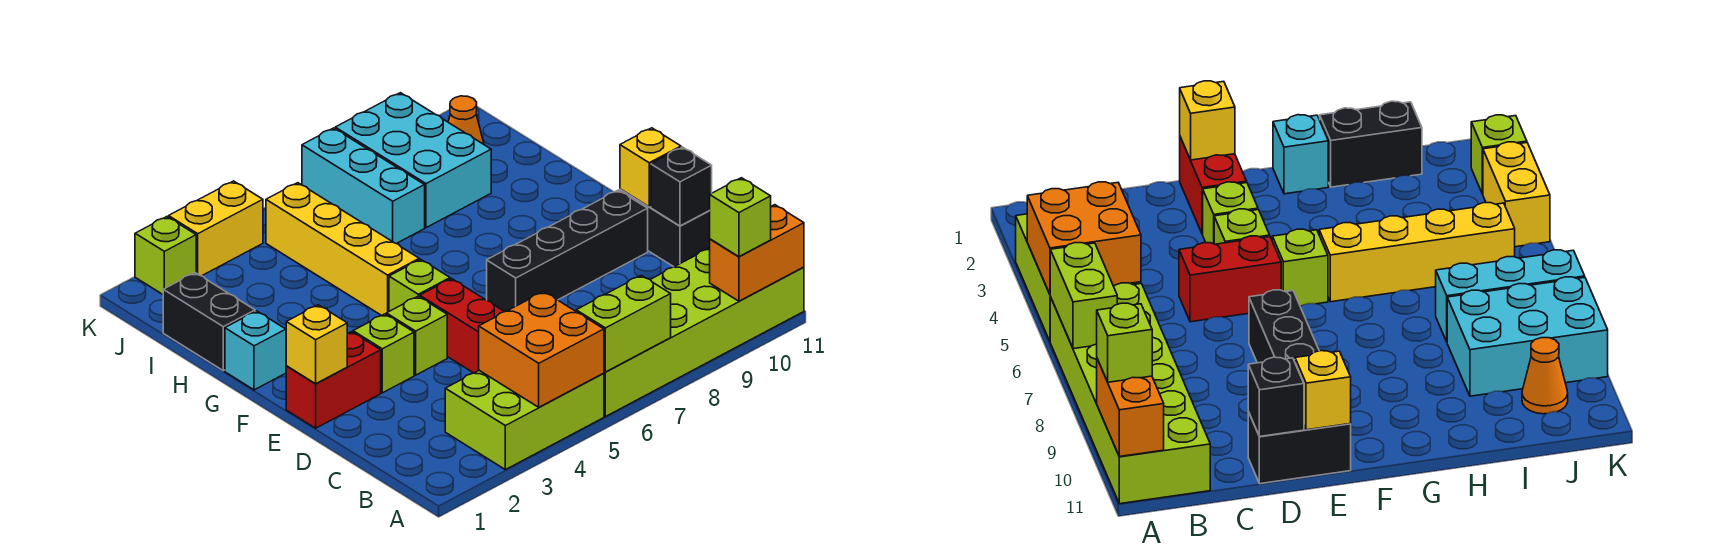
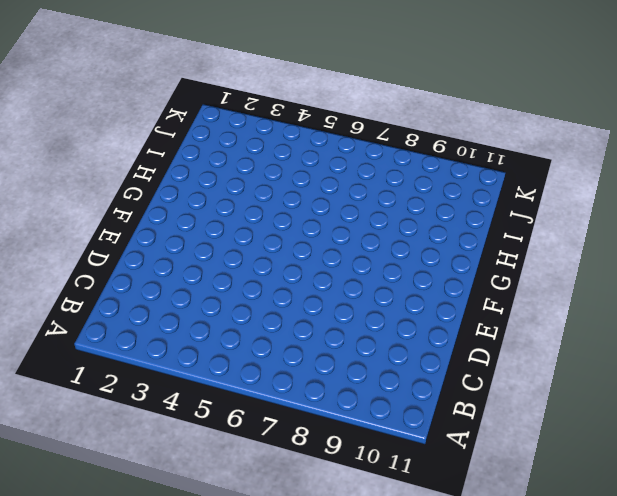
none -> lime brick A3:B5 level 1
none -> lime brick A6:B11 level 1
none -> red brick D5:E5 level 1

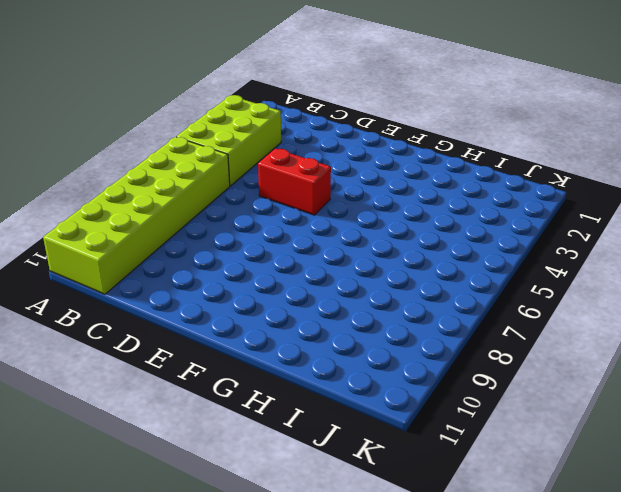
none -> black brick D11:E11 level 1
none -> red brick E1:E2 level 1
none -> lime brick E3 level 1

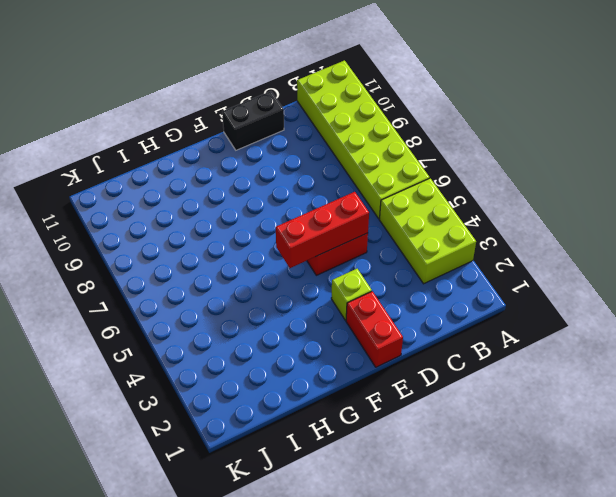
red brick D5:F5 level 2 -> none
none -> lime brick E4 level 1
none -> black brick E7:E10 level 1
none -> lime brick F5 level 1

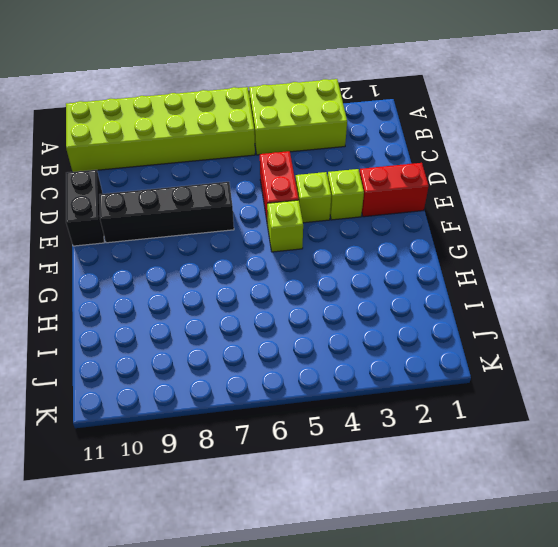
none -> cyan brick G1 level 1
none -> yellow brick G5:J5 level 1
none -> black brick H1:I1 level 1

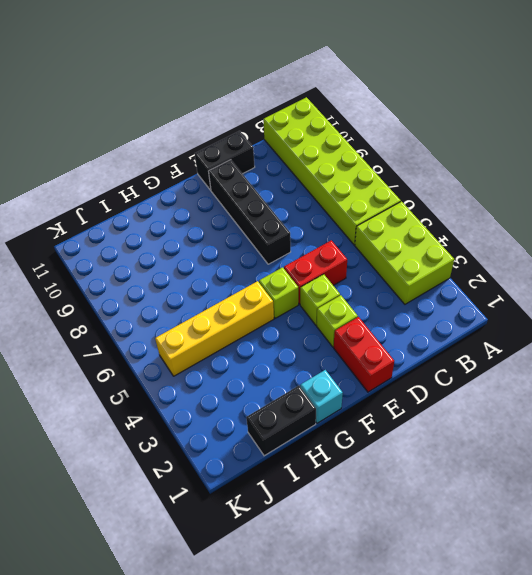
none -> cyan brick I7:K7 level 1
none -> cyan brick I8:K9 level 1
none -> orange cone J10 level 1

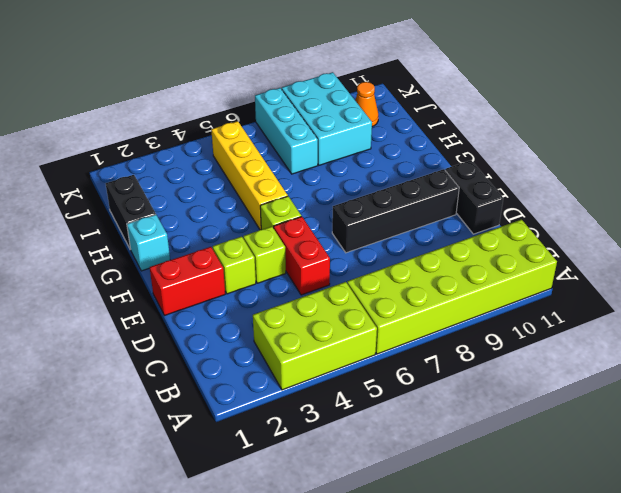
none -> lime brick K2 level 1
none -> yellow brick K3:K4 level 1
none -> orange brick A4:B5 level 2

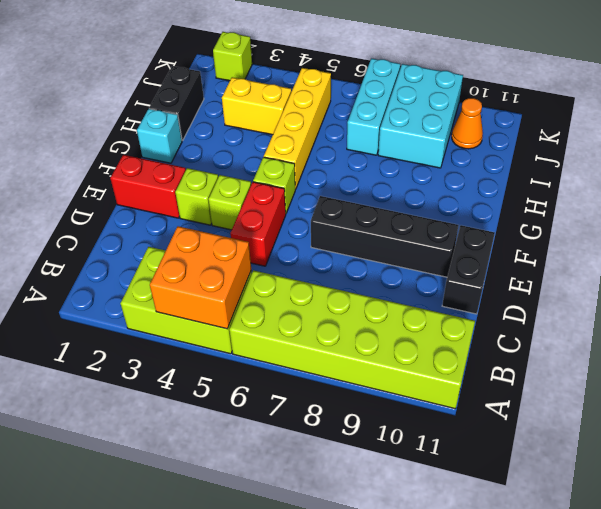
yellow brick I3:I4 level 1 -> yellow brick K3:K4 level 1
none -> lime brick A6:A7 level 2
none -> orange brick A10:A11 level 2
none -> black brick D11 level 2

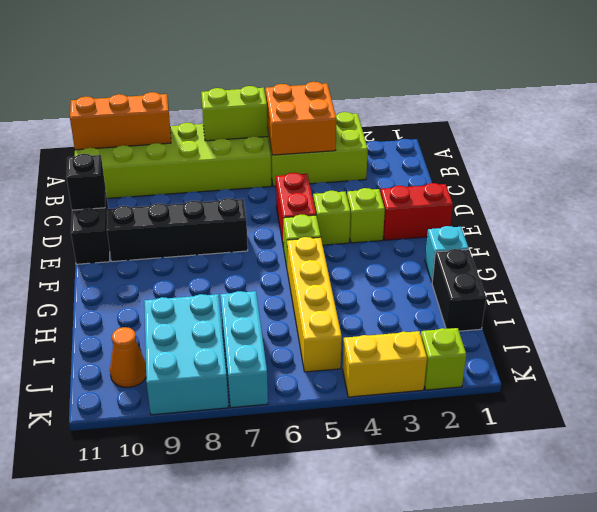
orange brick A9:A11 level 2 -> orange brick A10:A11 level 2
none -> yellow brick E1 level 2
none -> yellow brick E11 level 2
none -> lime brick A10 level 3

